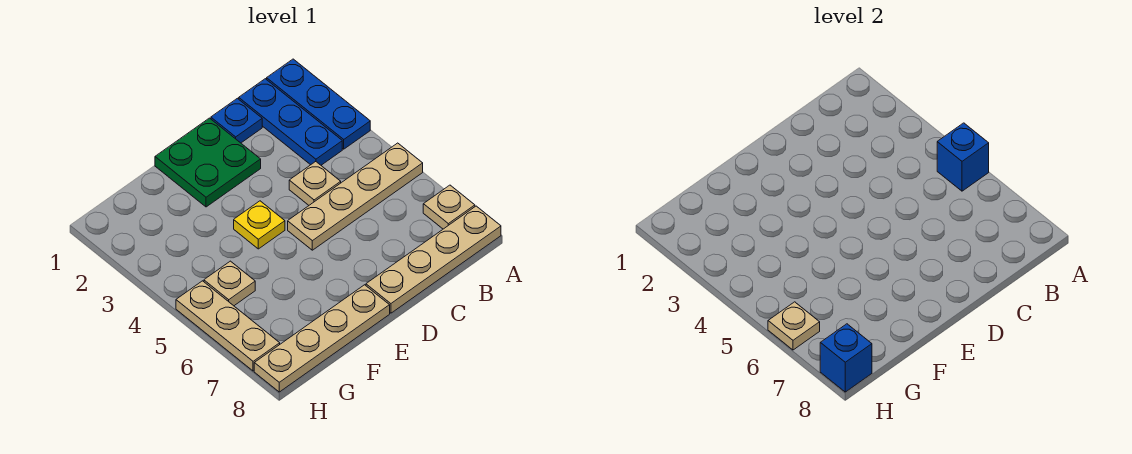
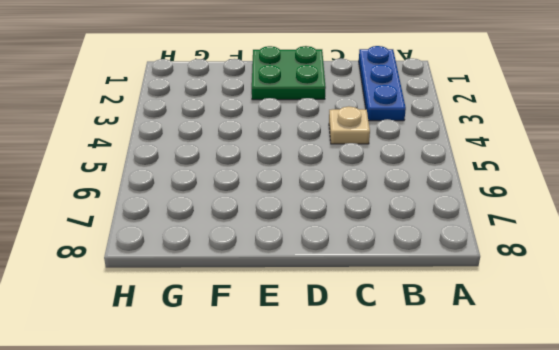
none -> blue plate A1:A3 level 1
none -> tan plate A5:D5 level 1
none -> tan plate A7 level 1

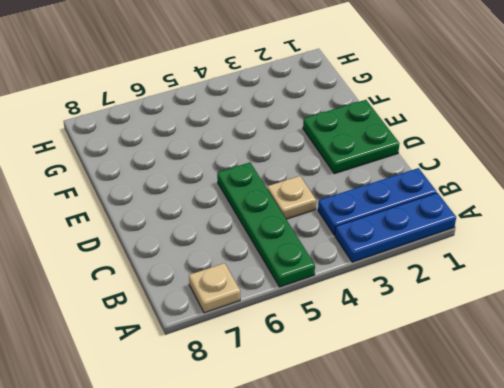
green plate A5:D5 level 1 -> tan plate A5:D5 level 1
none -> tan plate A8:D8 level 1
none -> blue plate C1 level 1
none -> yellow plate E4 level 1

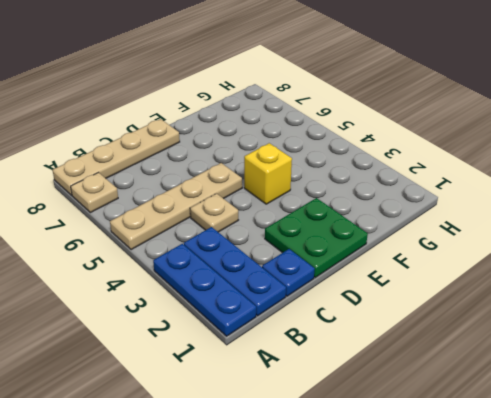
yellow brick E4 level 1 -> yellow plate E4 level 1
none -> tan plate E8:H8 level 1
none -> tan plate G5 level 1
none -> tan plate H5:H7 level 1

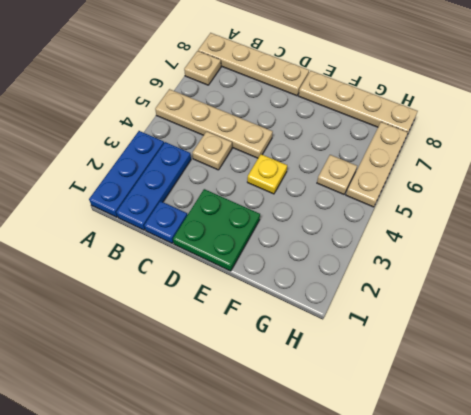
none -> blue brick A5 level 2
none -> tan plate H6 level 2
none -> blue brick H8 level 2

